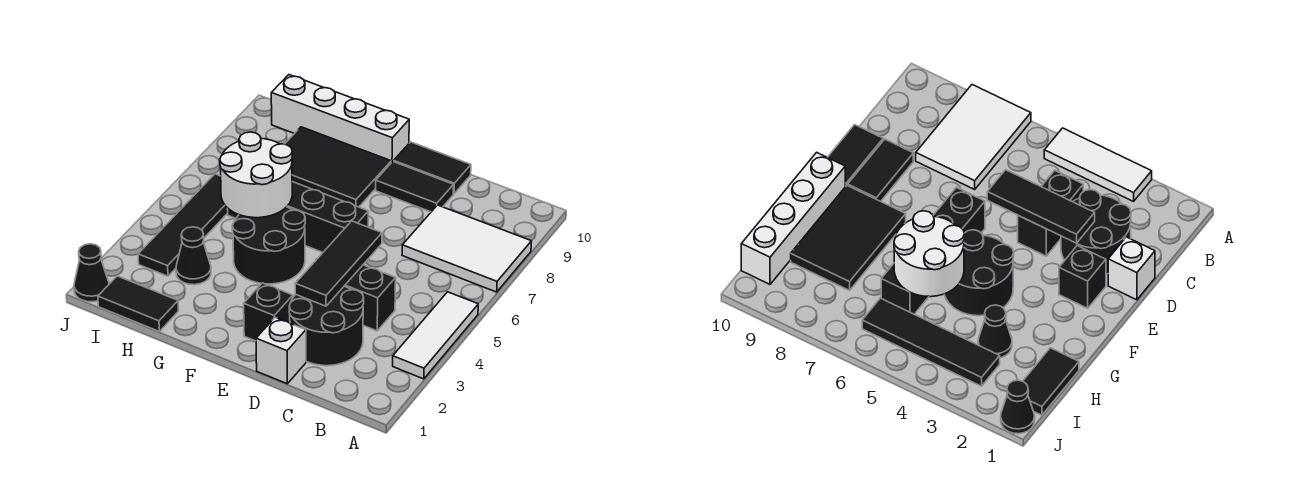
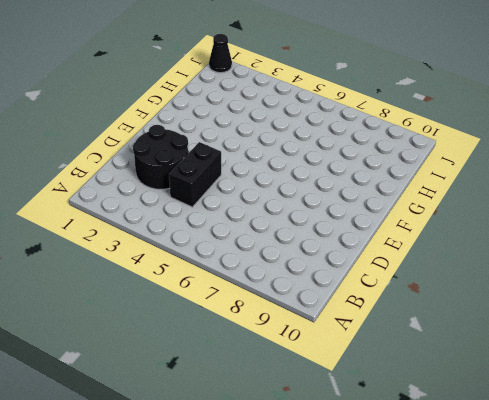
none -> white tile A3:A5 level 1
none -> white tile A7:C8 level 1
none -> white brick D1 level 1

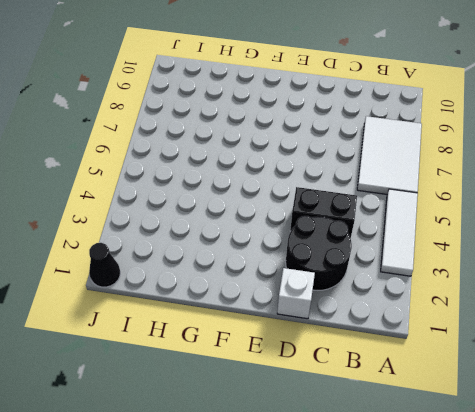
white tile A6:B8 level 1 -> white tile A7:C8 level 1
none -> black tile D9:E9 level 1
none -> black tile D10:E10 level 1
none -> black brick E2 level 1

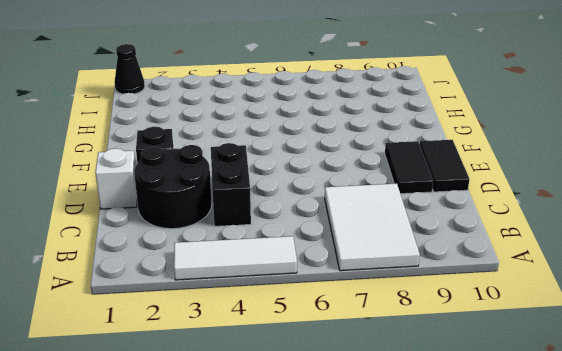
none -> black brick E6:H6 level 1
none -> black round brick F4:G5 level 1
none -> black tile F8:H9 level 1

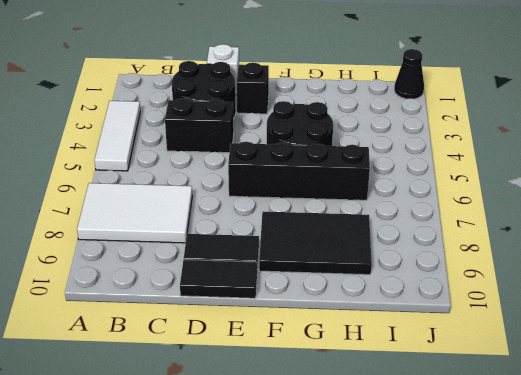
none -> white brick F10:I10 level 1
none -> black tile H1:I1 level 1
none -> black cone H3 level 1

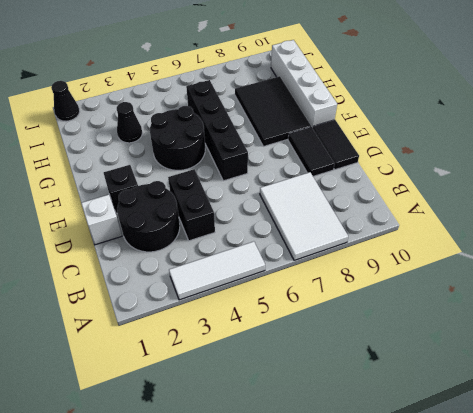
none -> black tile H1:I1 level 1
none -> black tile I3:I6 level 1
none -> black tile D3:D5 level 2

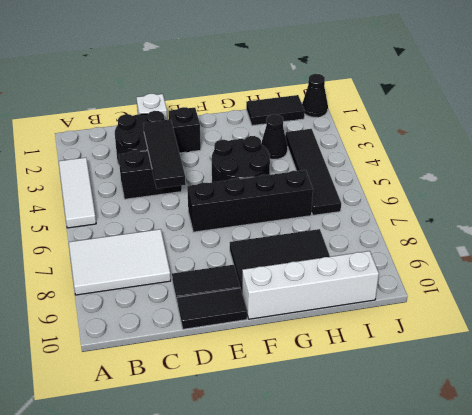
none -> white round brick G5:H6 level 2

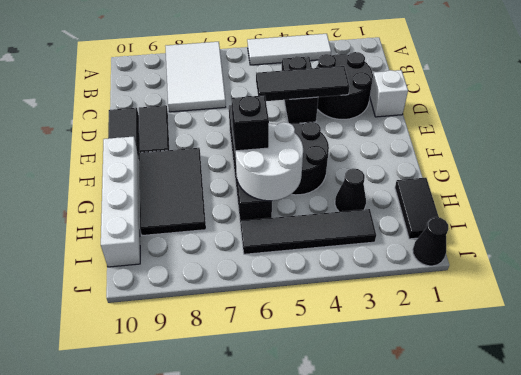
black brick G6 level 3 -> black brick E2 level 1

